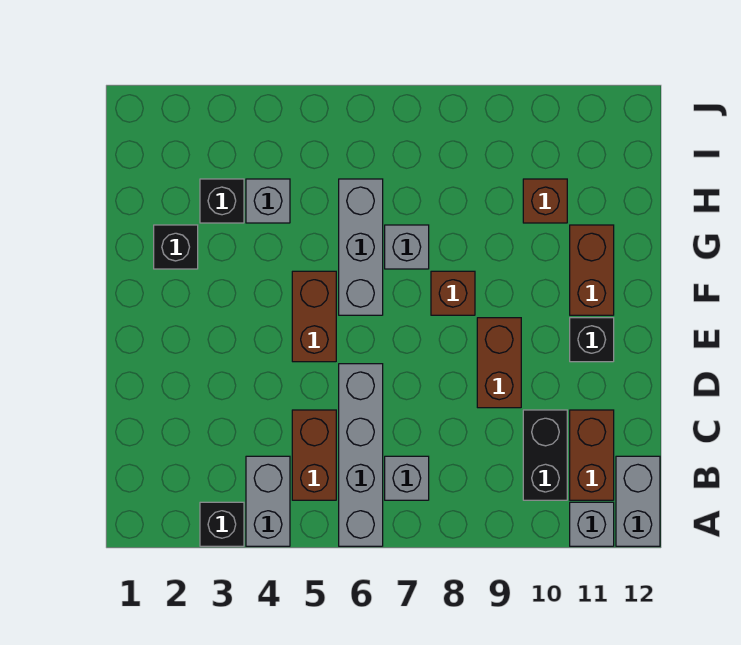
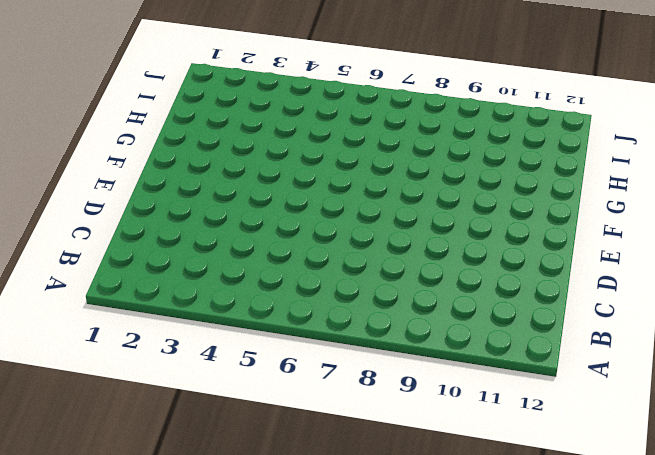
none -> black brick A3 level 1
none -> grey brick A4:B4 level 1
none -> grey brick A6:D6 level 1

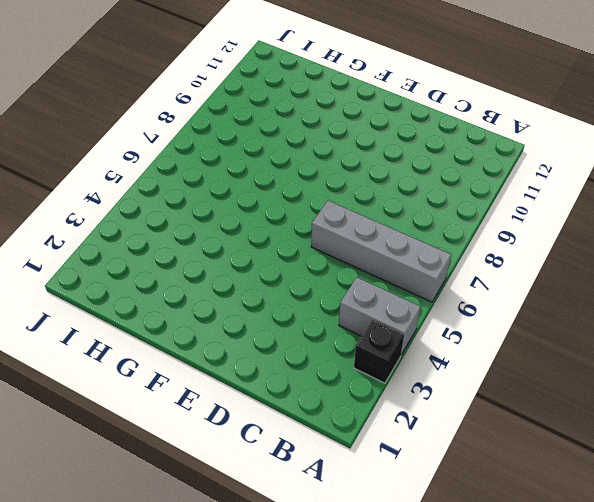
none -> grey brick A11 level 1
none -> grey brick A12:B12 level 1
none -> brown brick B5:C5 level 1

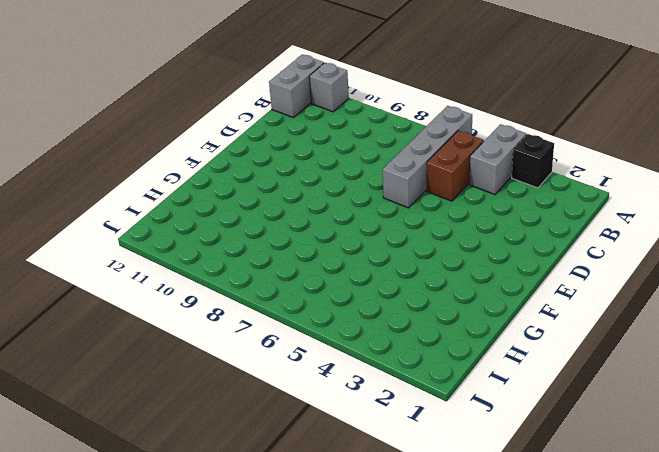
none -> grey brick B7 level 1
none -> black brick B10:C10 level 1
none -> brown brick B11:C11 level 1

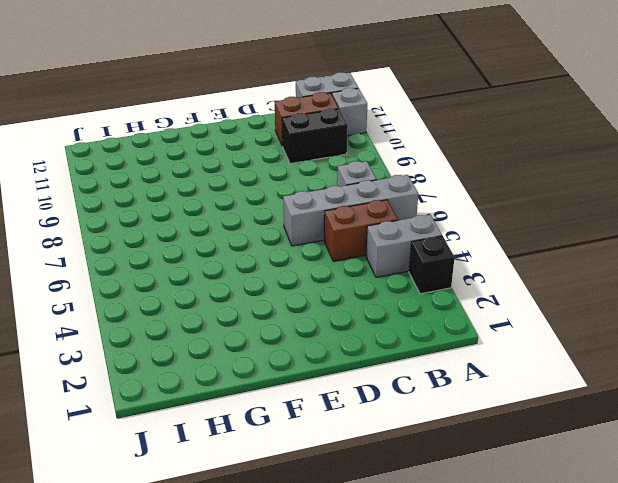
none -> brown brick D9:E9 level 1
none -> brown brick E5:F5 level 1
none -> black brick E11 level 1

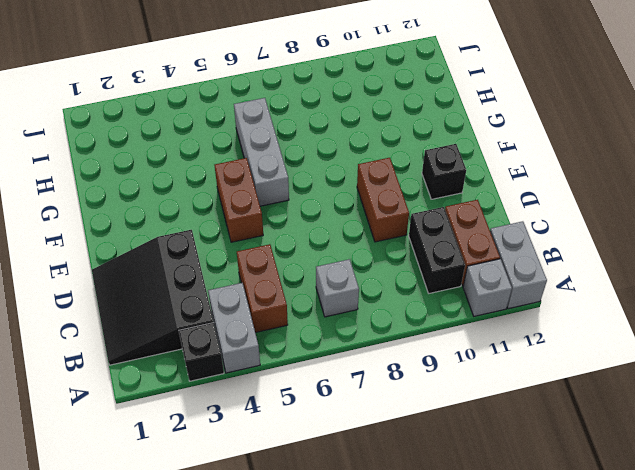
black slope B1:D3 level 1 top 3 -> none
none -> grey brick A6:D6 level 1
none -> brown brick F8 level 1
none -> brown brick F11:G11 level 1

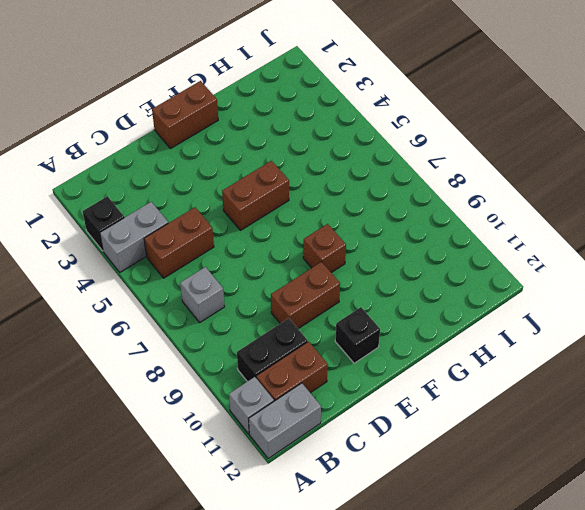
brown brick E1:F1 level 1 -> brown brick F11:G11 level 1
none -> grey brick A6:D6 level 1
none -> grey brick F6:H6 level 1
none -> black brick G2 level 1

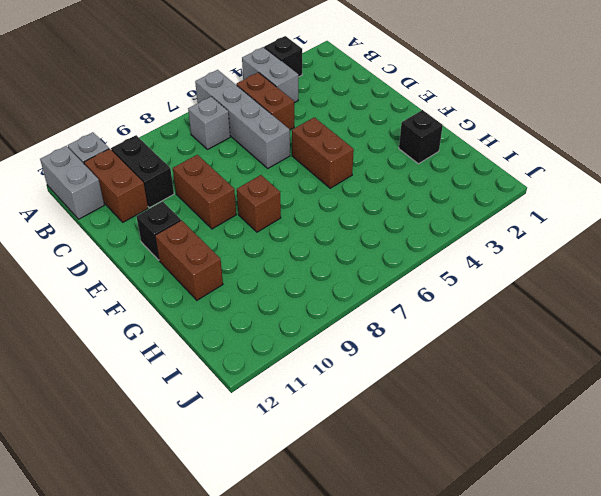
none -> grey brick F6:H6 level 1
none -> grey brick G7 level 1
none -> black brick H3 level 1

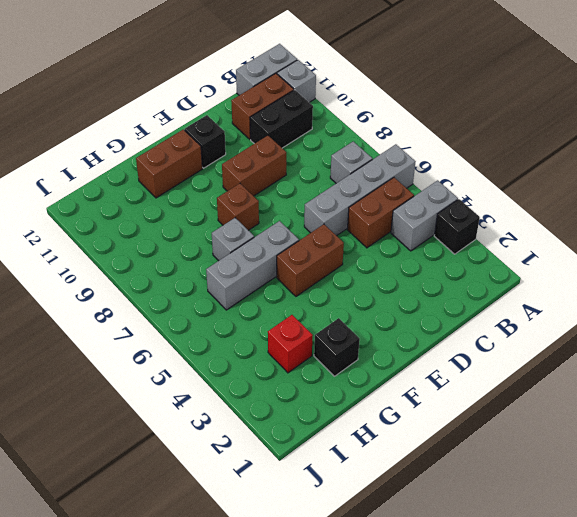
red brick H3 level 1 -> black brick H3 level 1
none -> grey brick H4 level 1
none -> brown brick H10 level 1

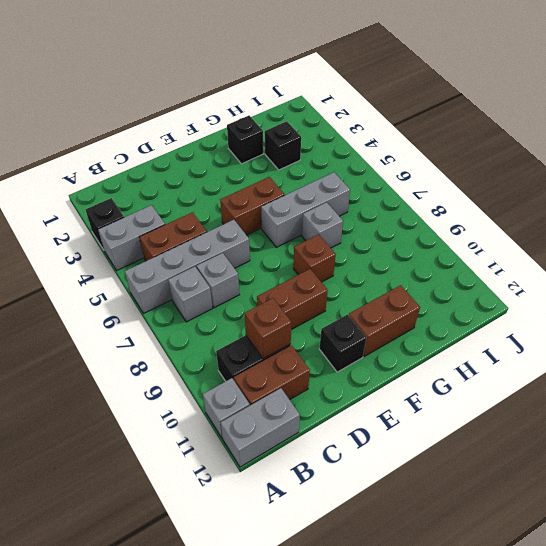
grey brick C7 level 1 -> grey brick H4 level 1
brown brick C10 level 2 -> brown brick H10 level 1

